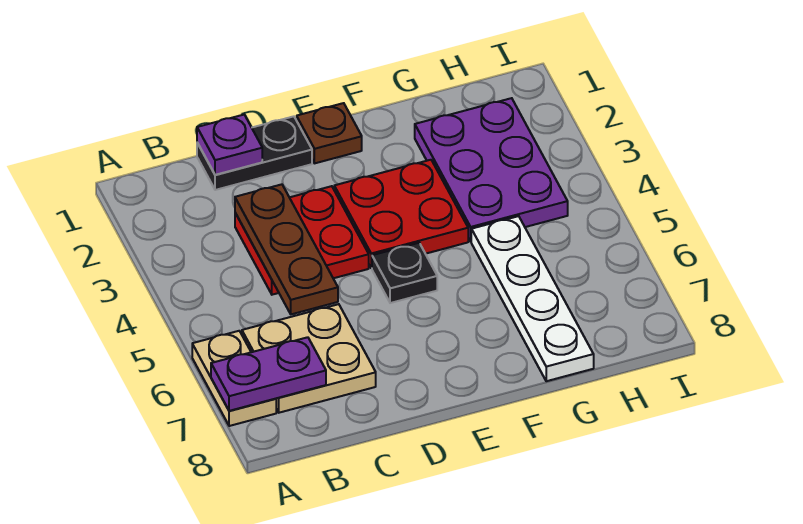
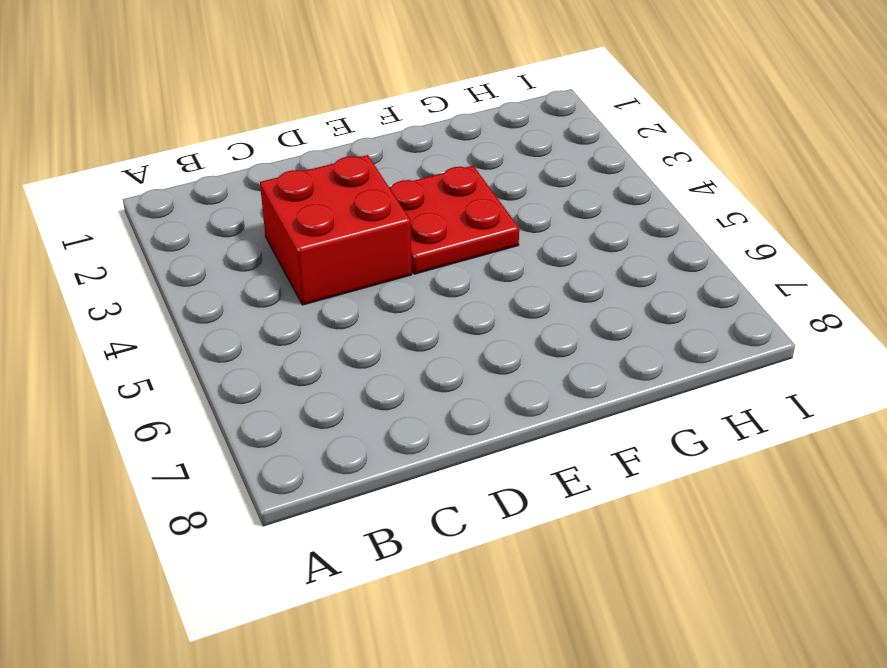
red brick C3:D4 level 1 -> red plate C3:D4 level 1
none -> tan plate A6:A7 level 1
none -> tan plate B6:C7 level 1
none -> black plate C1:D1 level 1

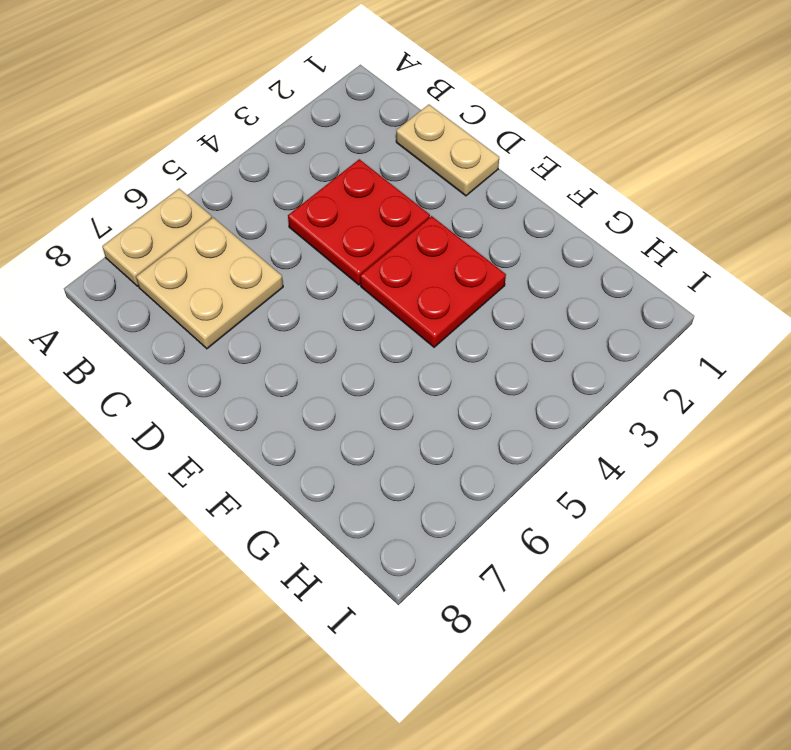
tan plate C1:D1 level 1 -> black plate C1:D1 level 1
none -> brown plate E1 level 1
none -> black plate E5 level 1
none -> purple plate G2:H4 level 1

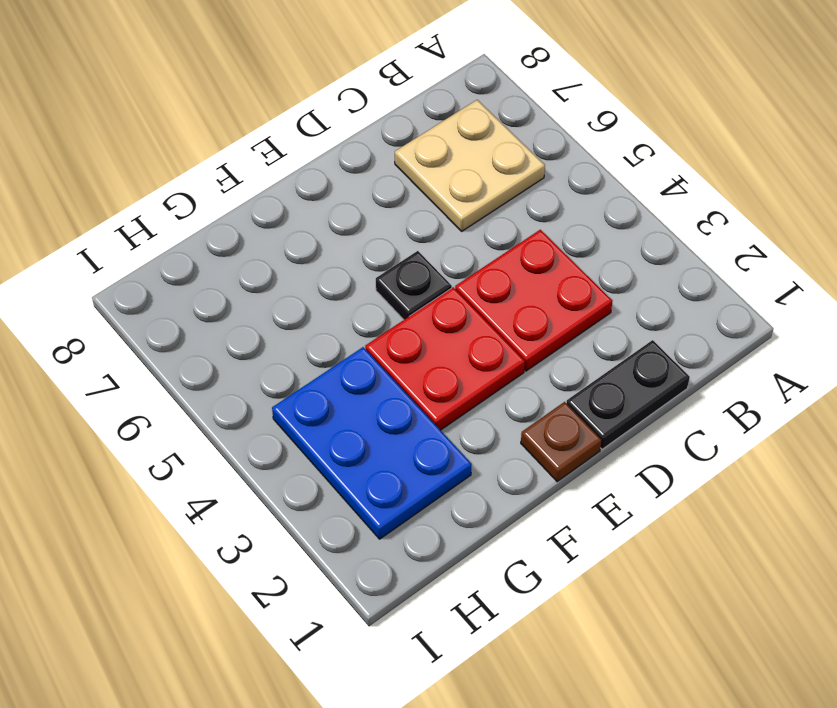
blue plate G2:H4 level 1 -> purple plate G2:H4 level 1
none -> tan plate A6:A7 level 1
none -> white plate G5:G8 level 1
none -> purple plate A7:B7 level 2

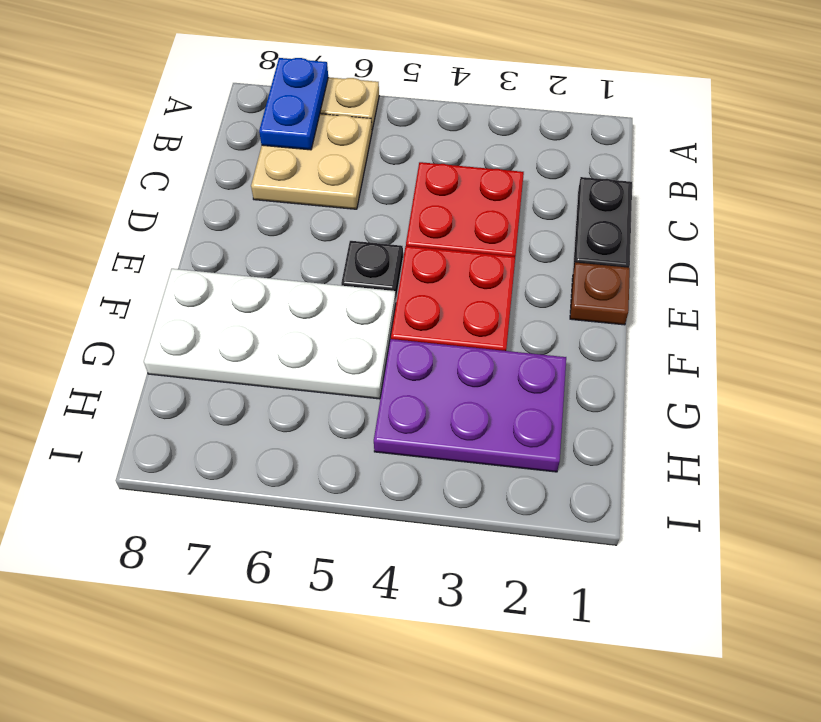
blue plate A7:B7 level 2 -> purple plate A7:B7 level 2
white plate F5:G8 level 1 -> white plate G5:G8 level 1
none -> purple plate C1 level 2
none -> brown plate C3:C5 level 2

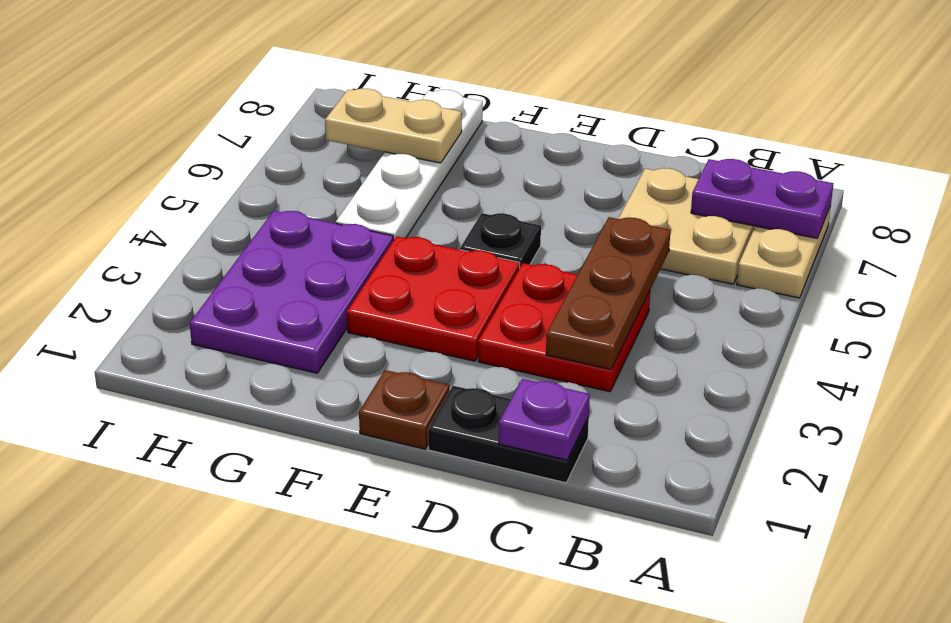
tan plate G7:H7 level 2 -> none

